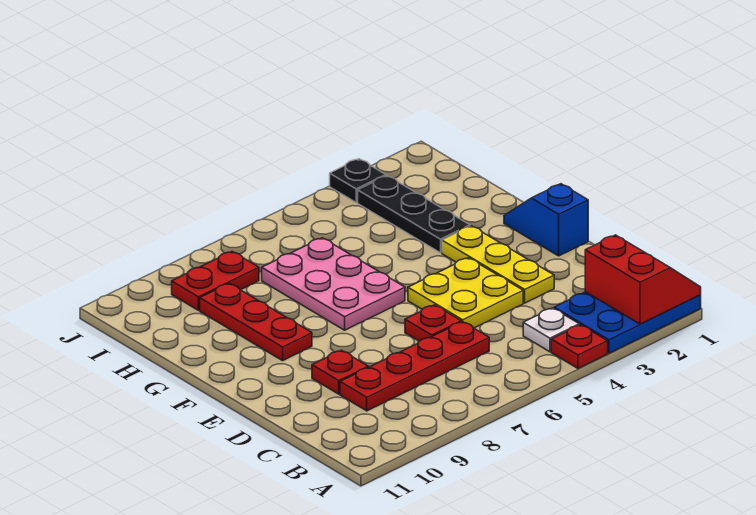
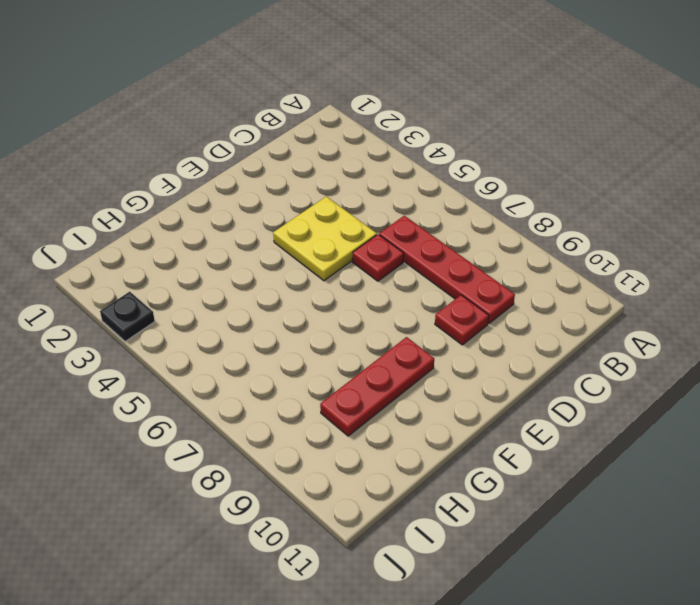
none -> blue plate A1:B3 level 1
none -> red plate A4 level 1
none -> white plate B4 level 1

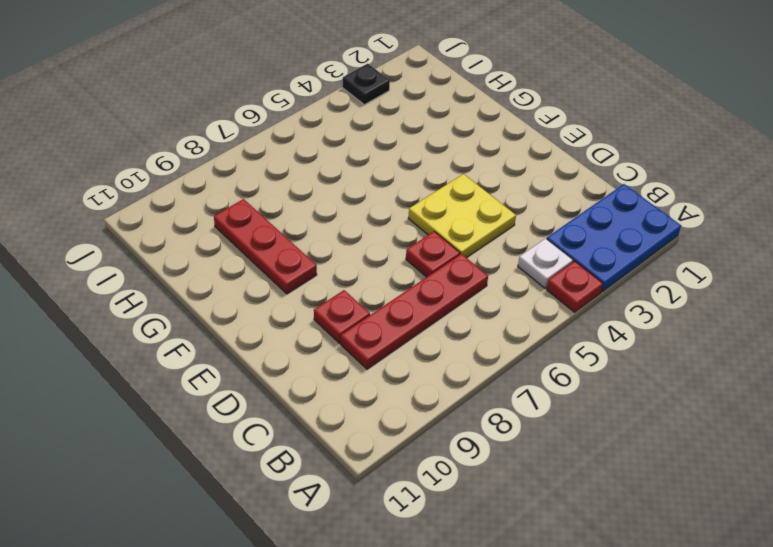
none -> yellow plate D3:F3 level 1
none -> blue slope E1:F1 level 1 top E
none -> pink plate F6:H7 level 1

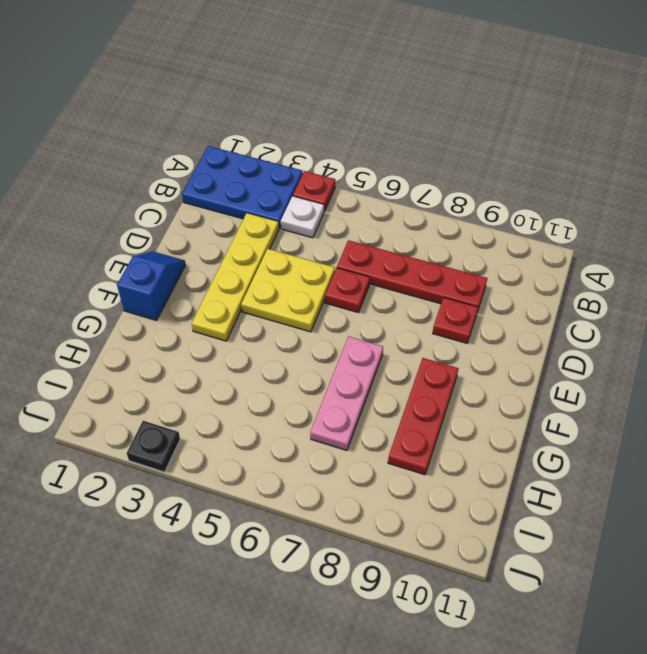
yellow plate C3:F3 level 1 -> yellow plate D3:F3 level 1
blue slope E1:F1 level 1 top F -> blue slope E1:F1 level 1 top E
pink plate F7:H7 level 1 -> pink plate F6:H7 level 1
none -> black plate G3:I3 level 1
none -> red plate I8:I9 level 1
none -> red slope A1:B2 level 2 top 2

